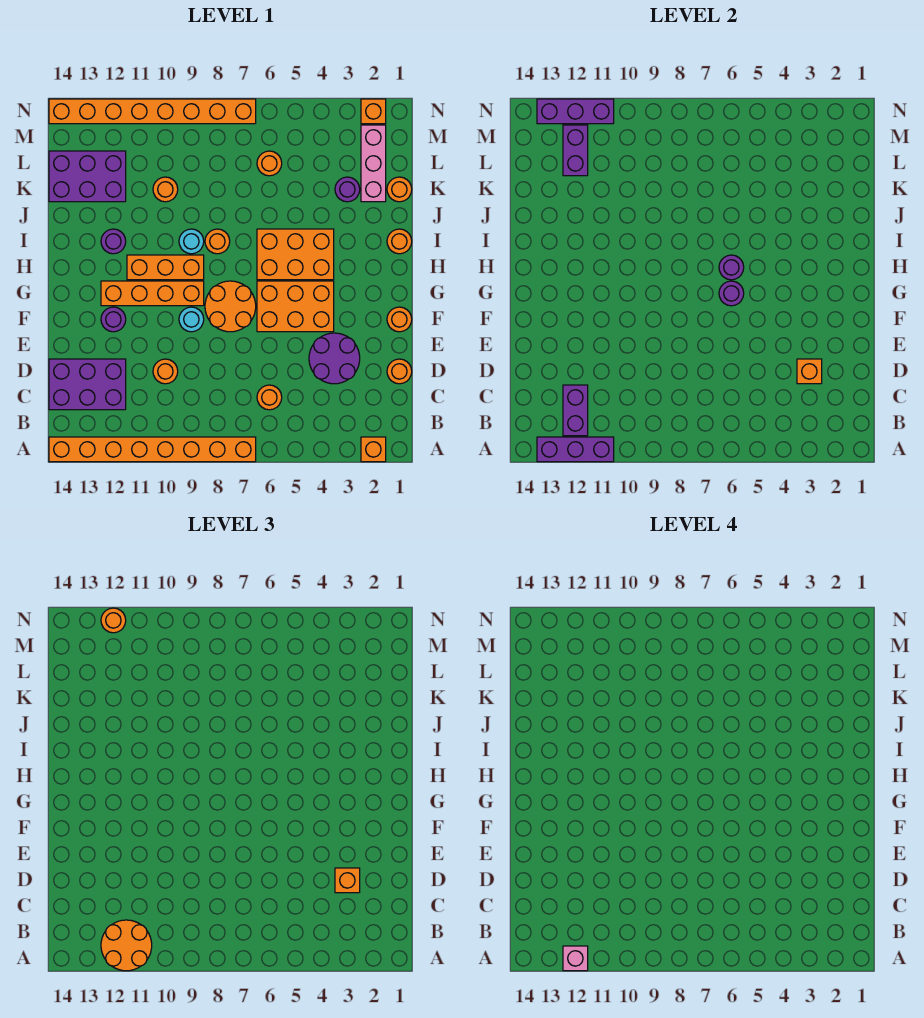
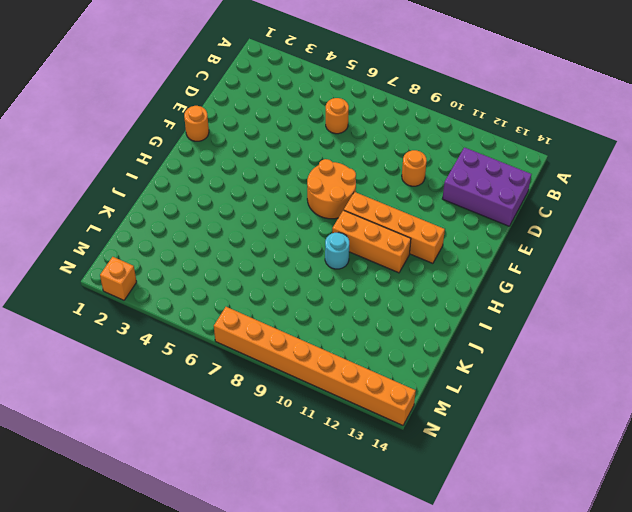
none -> orange brick A2 level 1
none -> orange brick A7:A14 level 1
none -> orange round brick D1 level 1
none -> purple round brick D3:E4 level 1

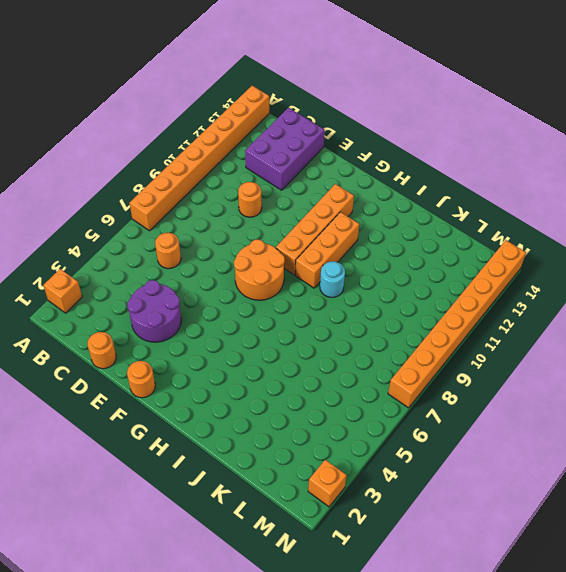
none -> orange brick F4:G6 level 1
none -> cyan round brick F9 level 1
none -> purple round brick F12 level 1
none -> orange brick H4:I6 level 1

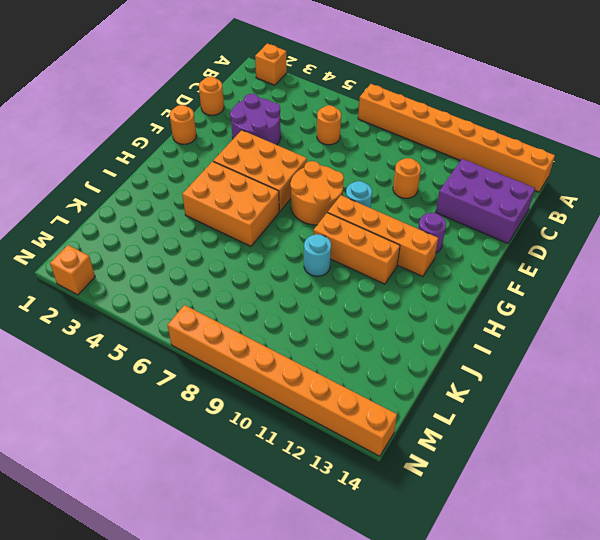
none -> orange round brick I1 level 1
none -> orange round brick I8 level 1
none -> purple round brick I12 level 1
none -> orange round brick K1 level 1

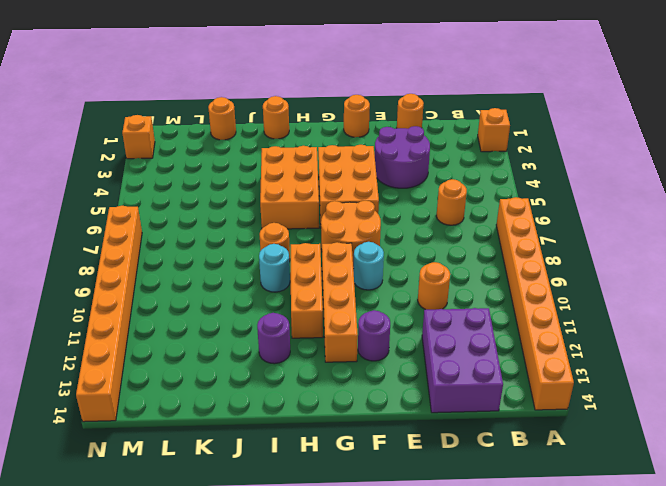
none -> pink brick K2:M2 level 1
none -> purple round brick K3 level 1
none -> orange round brick K10 level 1
none -> purple brick K12:L14 level 1

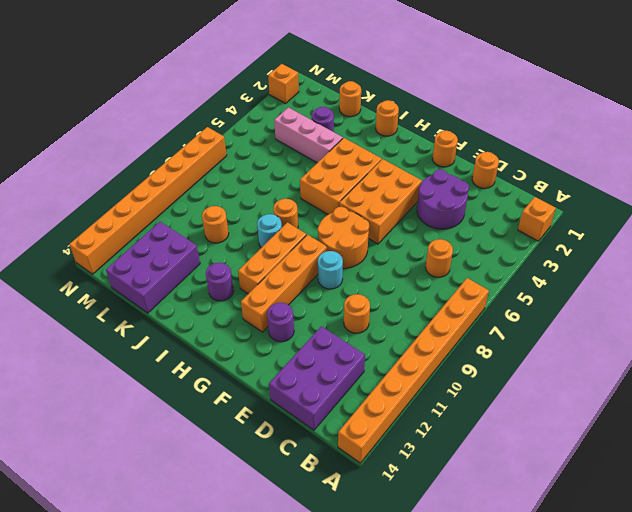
pink brick J4:L4 level 1 -> pink brick K2:M2 level 1
none -> orange round brick L6 level 1
none -> purple brick A11:A13 level 2
none -> purple brick B12:C12 level 2
none -> orange brick D3 level 2

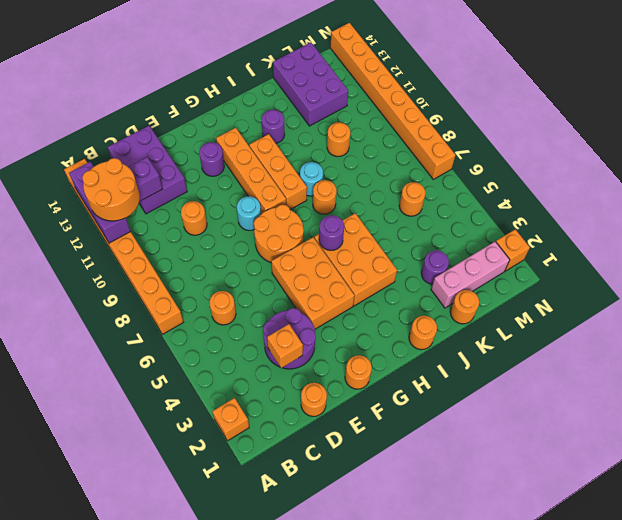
none -> purple round brick G6 level 2
none -> purple brick L12:M12 level 2
none -> purple brick N11:N13 level 2
none -> orange brick D3 level 3

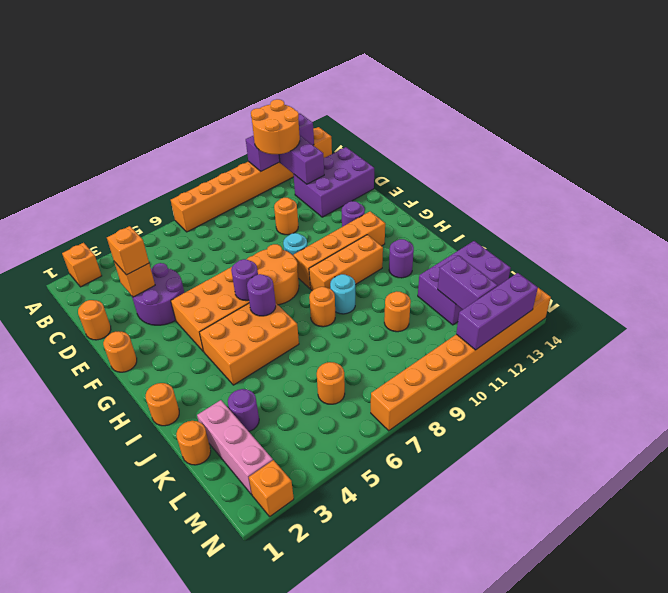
none -> orange round brick C6 level 1
none -> orange round brick N12 level 3
none -> pink brick A12 level 4

